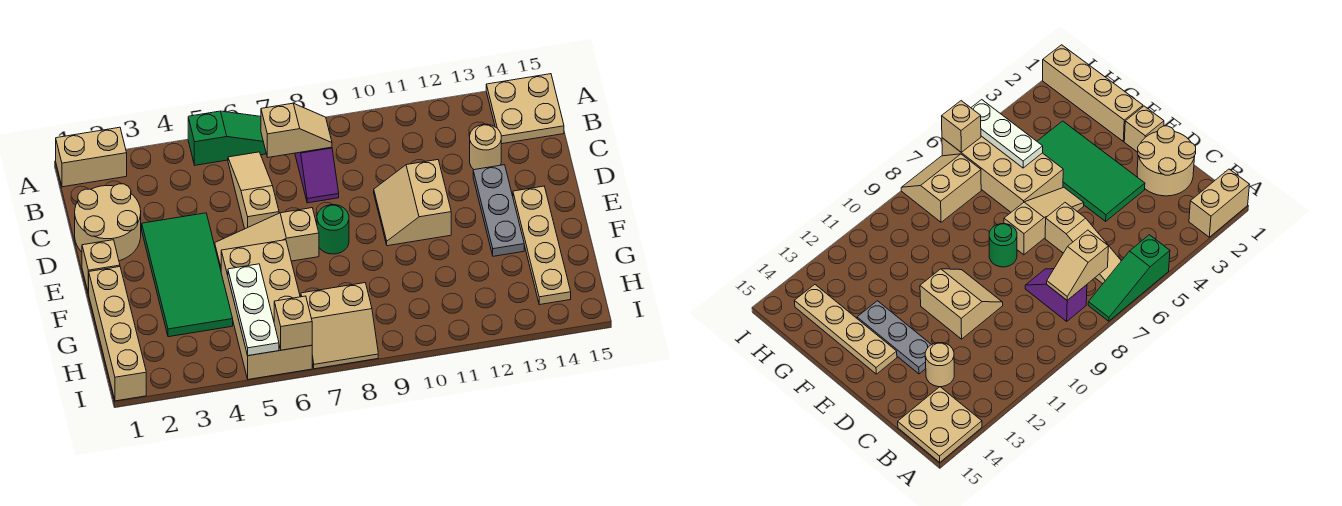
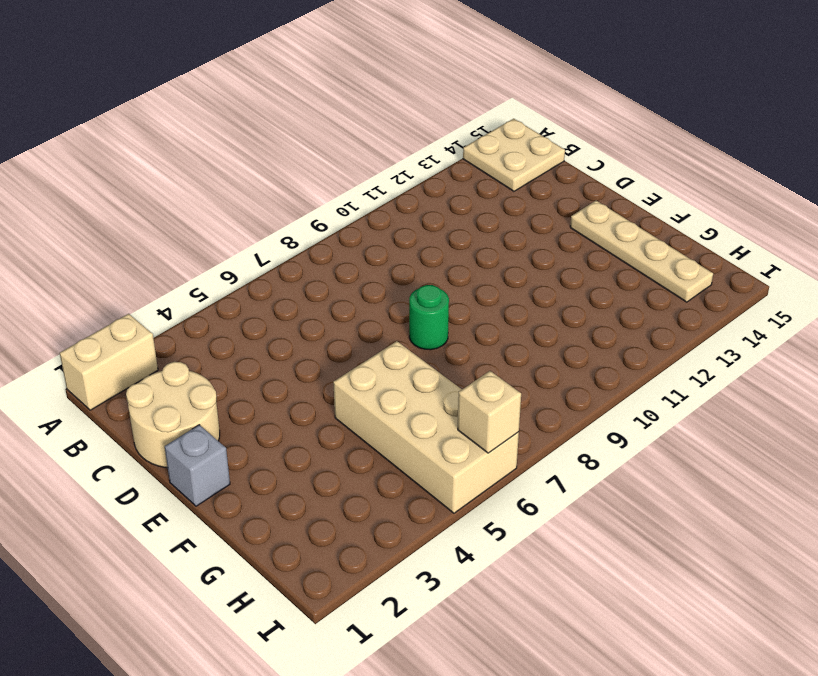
grey brick E1 level 1 -> tan brick E1 level 1
none -> green slope A5:A7 level 1 top 5
none -> tan slope B6:D6 level 1 top D
none -> purple slope B8:C8 level 1 top B

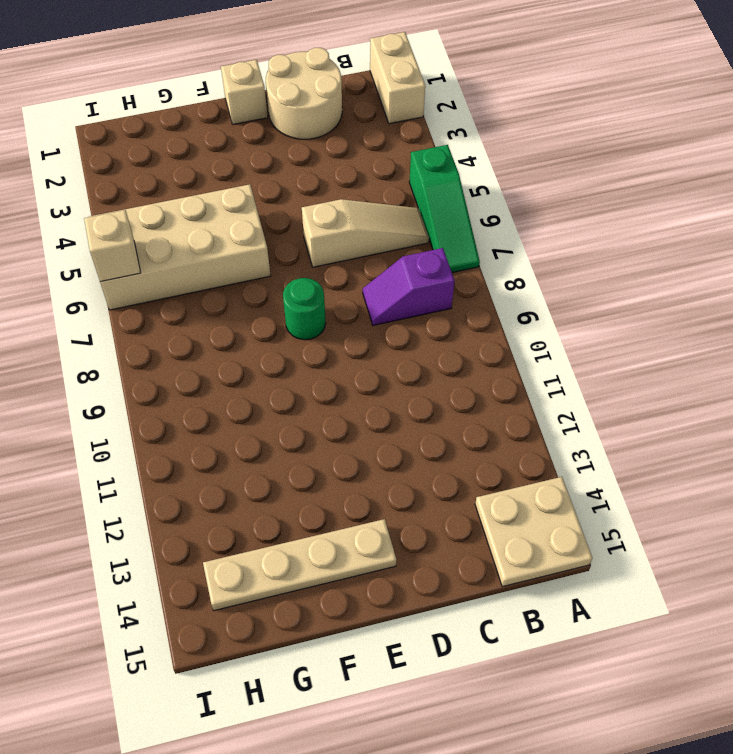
none -> tan round brick C13 level 1
none -> green tile D3:G4 level 1
none -> tan slope D10:E11 level 1 top 11

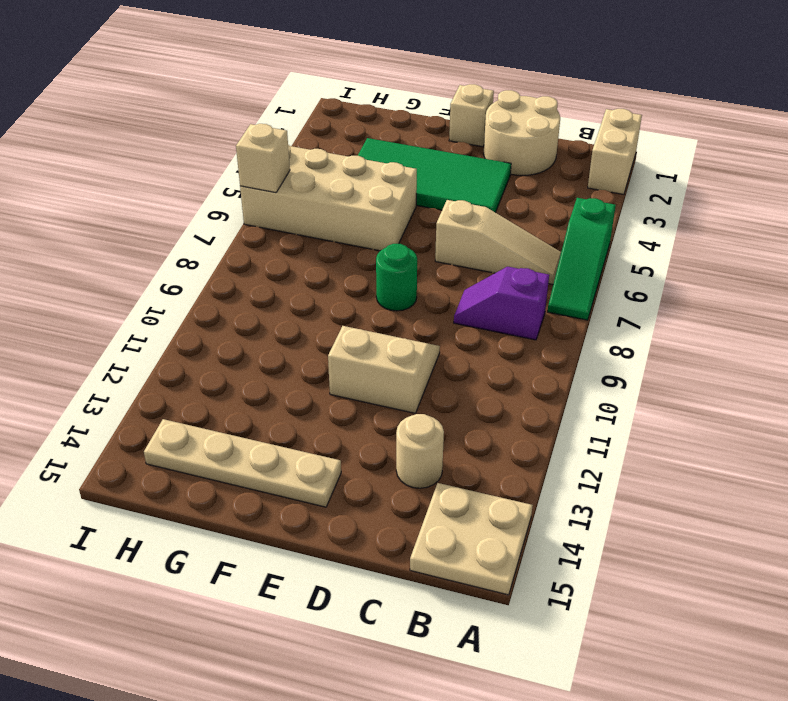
none -> grey plate D13:F13 level 1
none -> tan slope E5:E7 level 1 top 7
none -> tan brick F1:I1 level 1

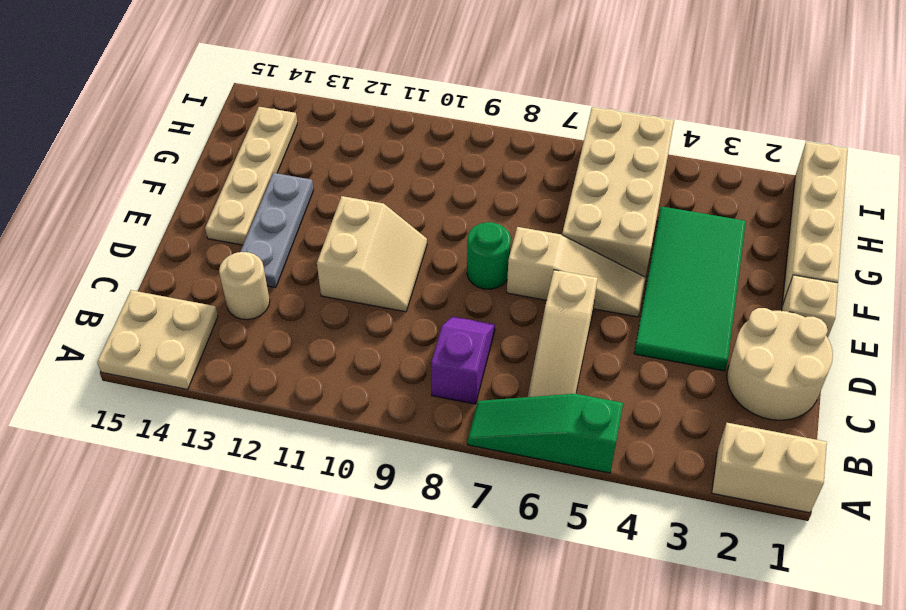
none -> tan slope H7:I8 level 1 top H
none -> tan slope B7:B8 level 2 top 7
none -> white plate G5:I5 level 2

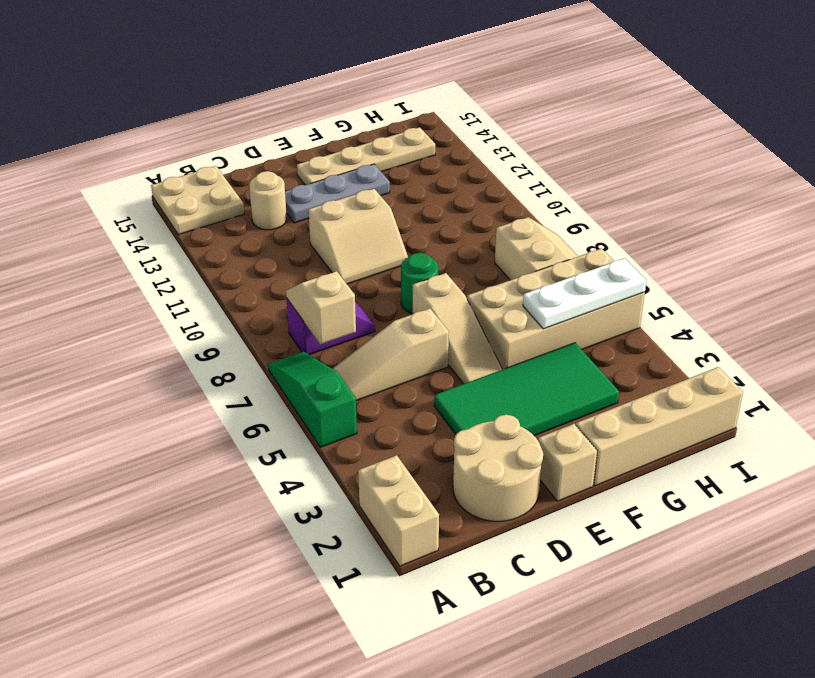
none -> tan brick I6 level 2

